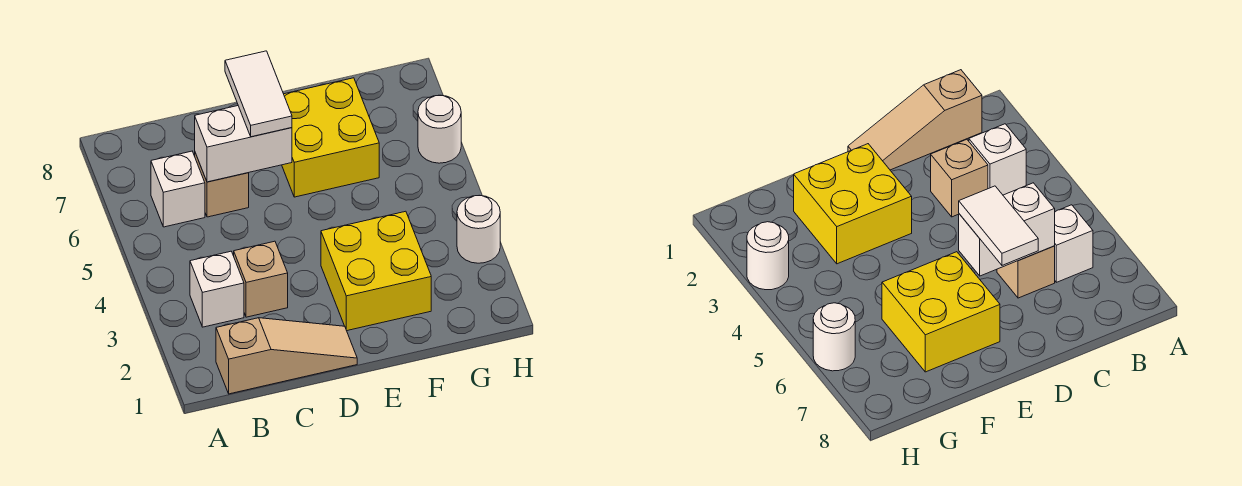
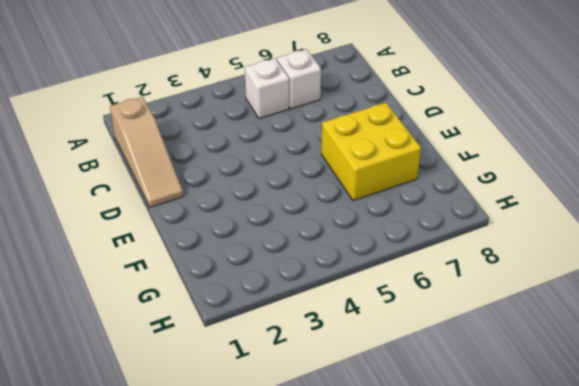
white brick B5 level 1 -> white brick B3 level 1
none -> tan brick C3 level 1
none -> tan brick C6 level 1

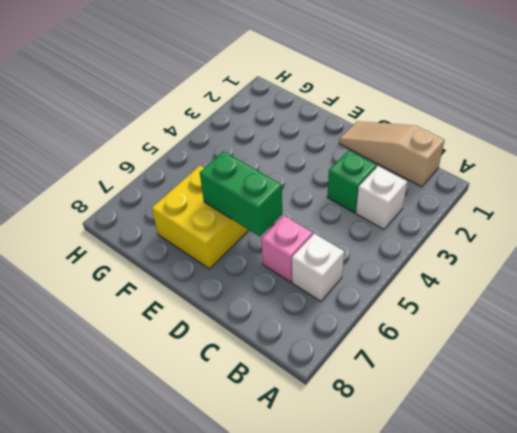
green brick C3 level 1 -> tan brick C3 level 1
pink brick C6 level 1 -> tan brick C6 level 1
green brick D6:E6 level 2 -> white brick C6:D6 level 2
none -> yellow brick E2:F3 level 1
none -> white round brick H3 level 1

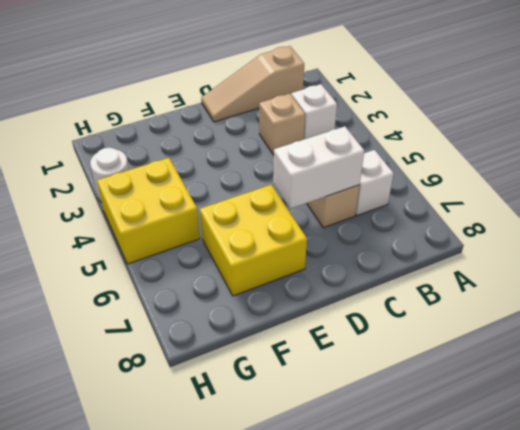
yellow brick G4:H5 level 1 -> yellow brick E2:F3 level 1
none -> white round brick H6 level 1
none -> white tile D6:D7 level 3

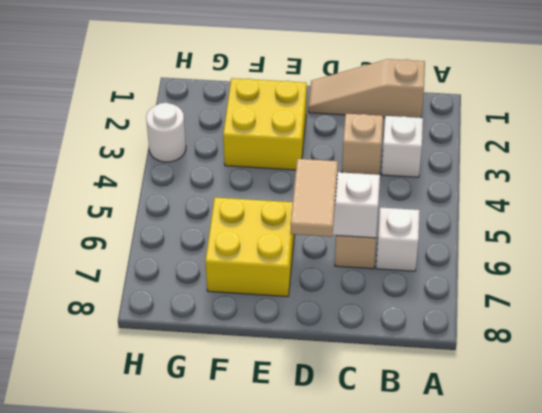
tan tile D6:D7 level 3 -> white tile D6:D7 level 3
none -> white round brick H6 level 1

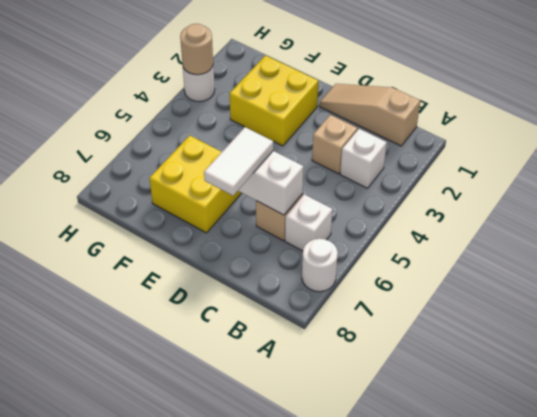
white round brick A7 level 1 -> white round brick H6 level 1
tan round brick H3 level 2 -> none

